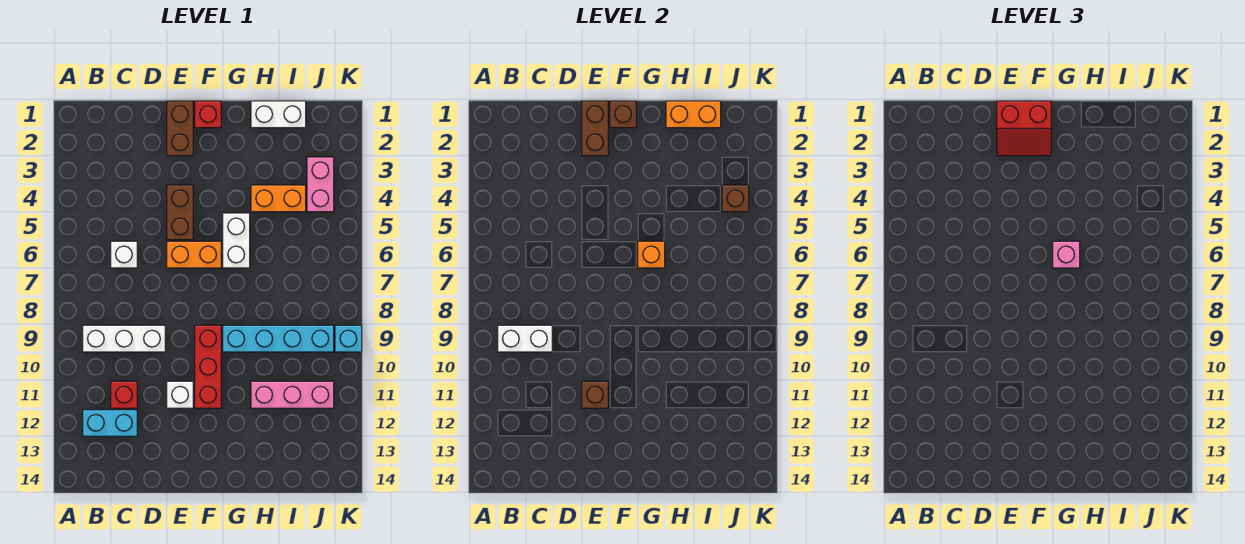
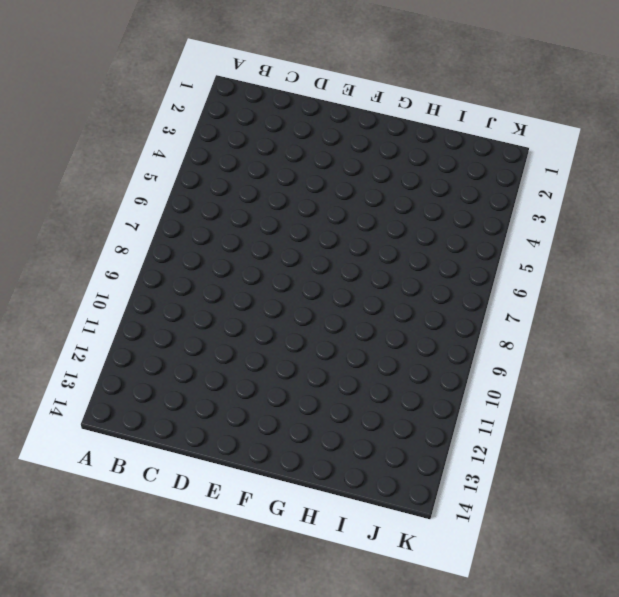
none -> white brick B9:D9 level 1
none -> cyan brick B12:C12 level 1
none -> white brick C6 level 1

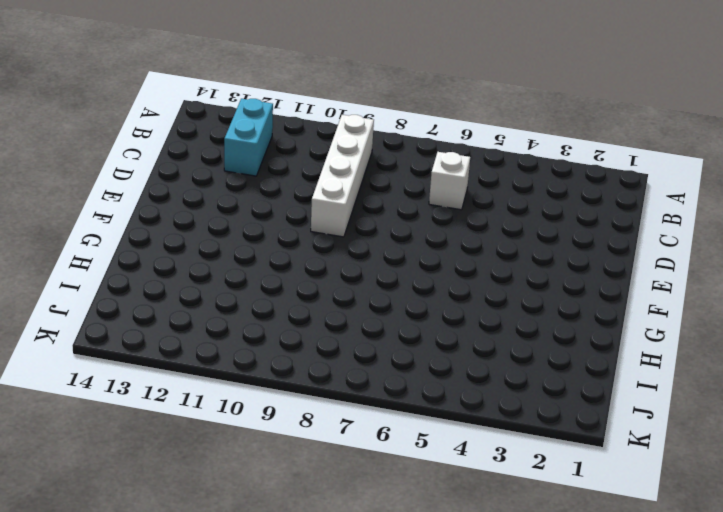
white brick B9:E9 level 1 -> white brick B9:D9 level 1
none -> red brick C11 level 1
none -> brown brick E1:E2 level 1
none -> brown brick E4:E5 level 1

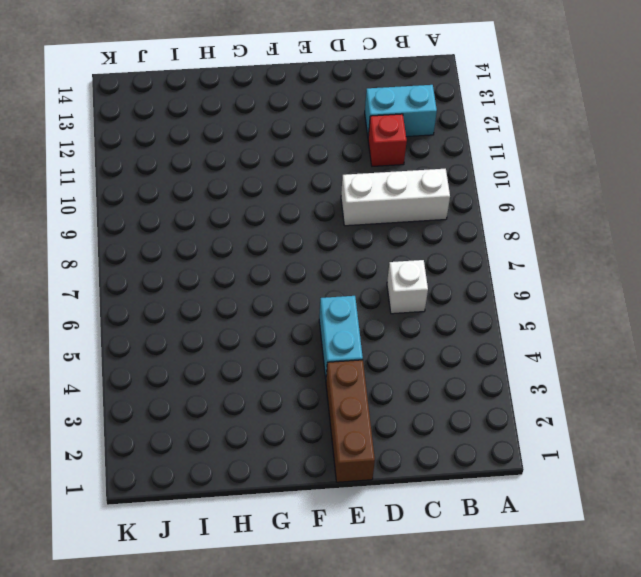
brown brick E1:E3 level 1 -> brown brick E1:E2 level 1
cyan brick E4:E5 level 1 -> brown brick E4:E5 level 1
none -> orange brick E6:F6 level 1
none -> white brick E11 level 1
none -> red brick F1 level 1

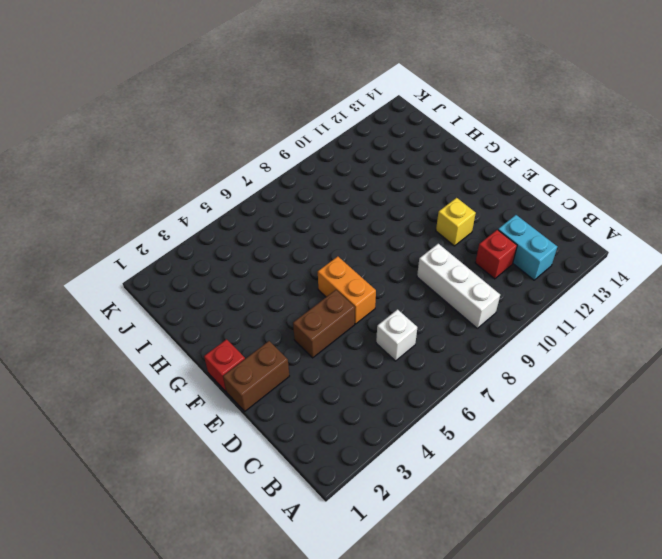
yellow brick E11 level 1 -> white brick E11 level 1
none -> red brick F9:F11 level 1
none -> white brick G5:G6 level 1
none -> cyan brick G9:J9 level 1

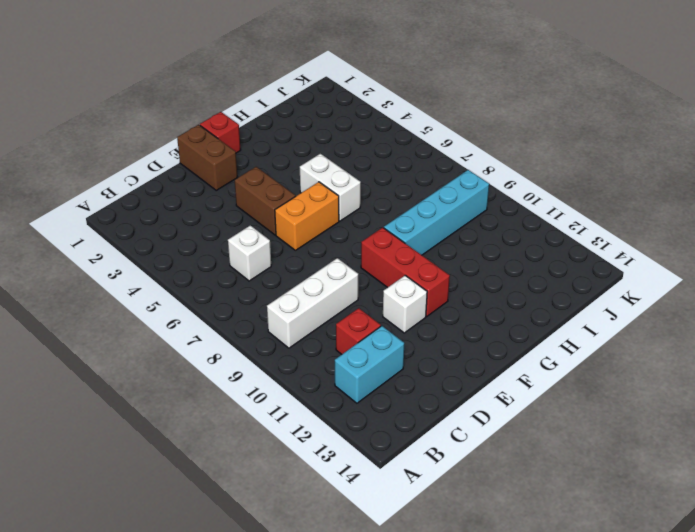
none -> white brick H1:I1 level 1
none -> orange brick H4:I4 level 1
none -> pink brick H11:J11 level 1

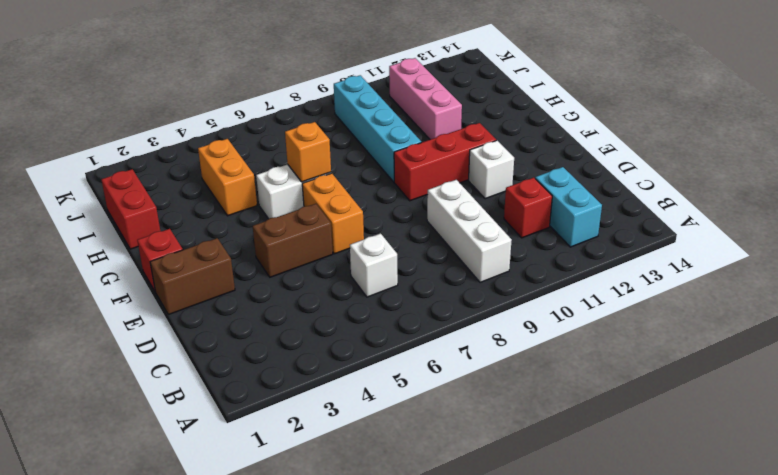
red brick H1:I1 level 1 -> white brick H1:I1 level 1
none -> pink brick J3:J4 level 1
none -> cyan brick K9 level 1
none -> white brick B9:C9 level 2

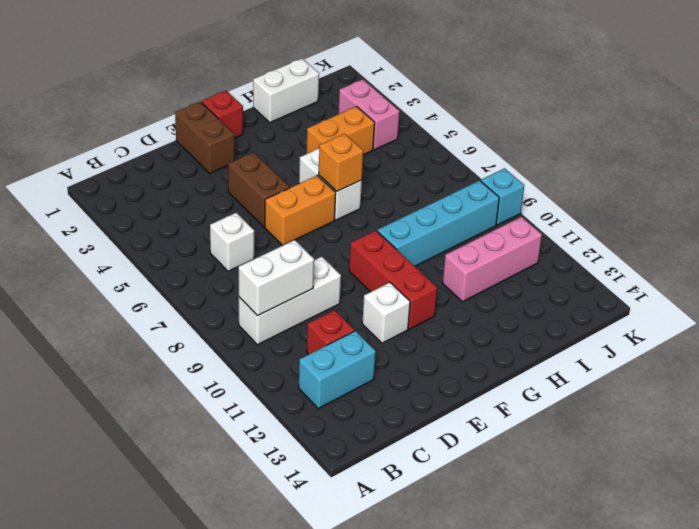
none -> brown brick E1:E2 level 2
none -> brown brick E11 level 2
none -> brown brick F1 level 2

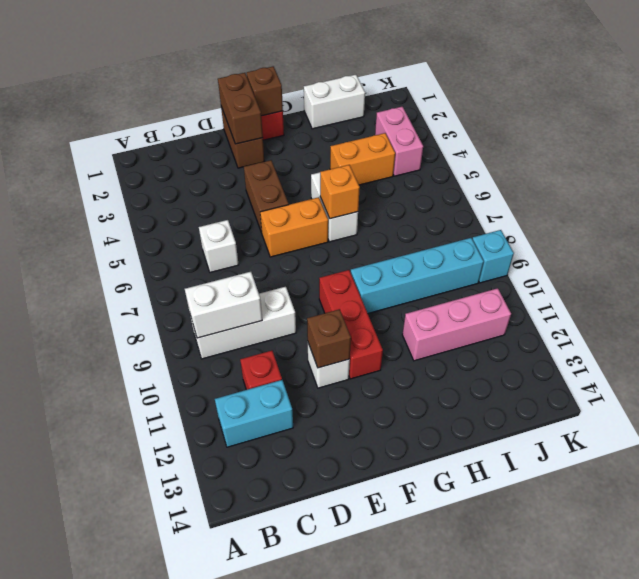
none -> orange brick H1:I1 level 2
none -> brown brick J4 level 2
none -> red slope E1:F2 level 3 top 1

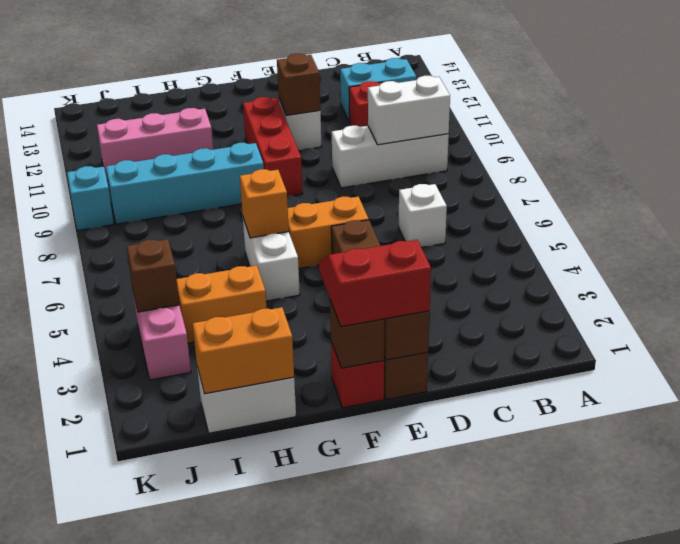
none -> pink brick G6 level 3

